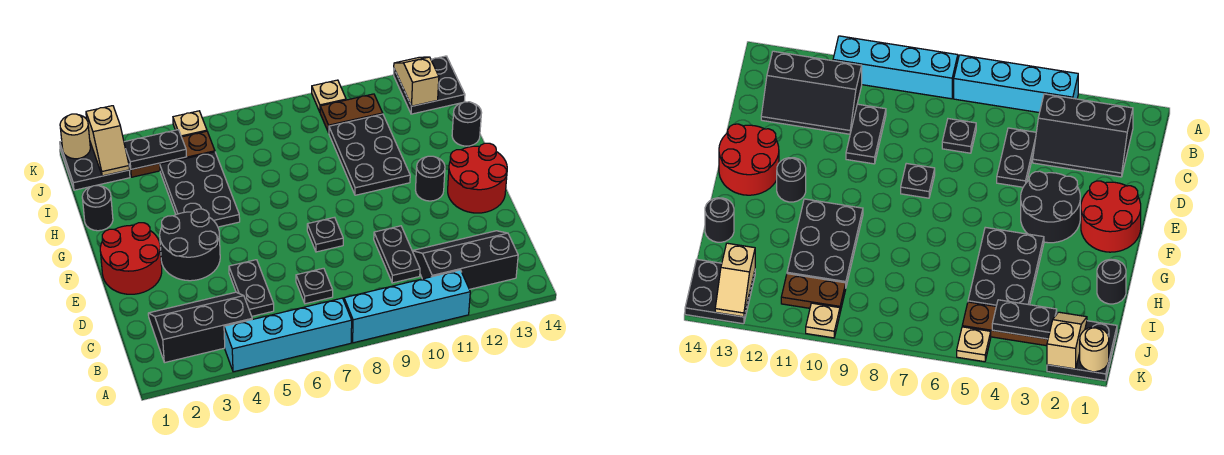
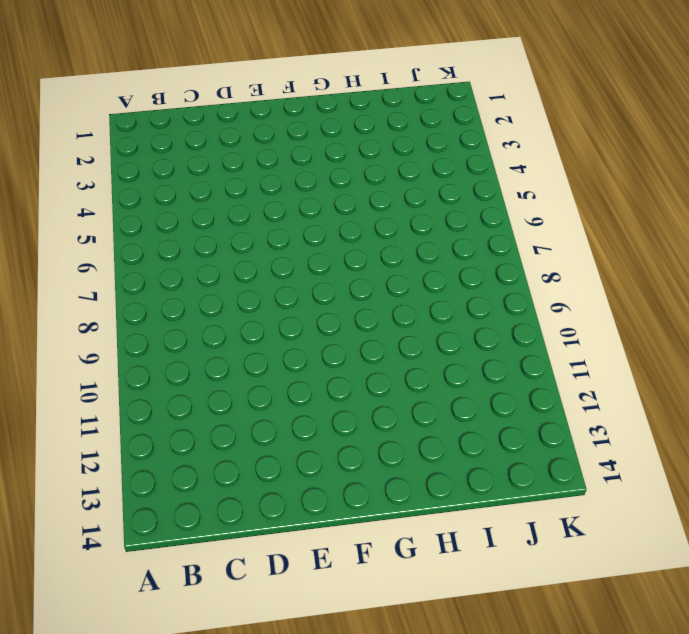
none -> cyan brick A4:A7 level 1
none -> cyan brick A8:A11 level 1
none -> black slope B2:C4 level 1 top B

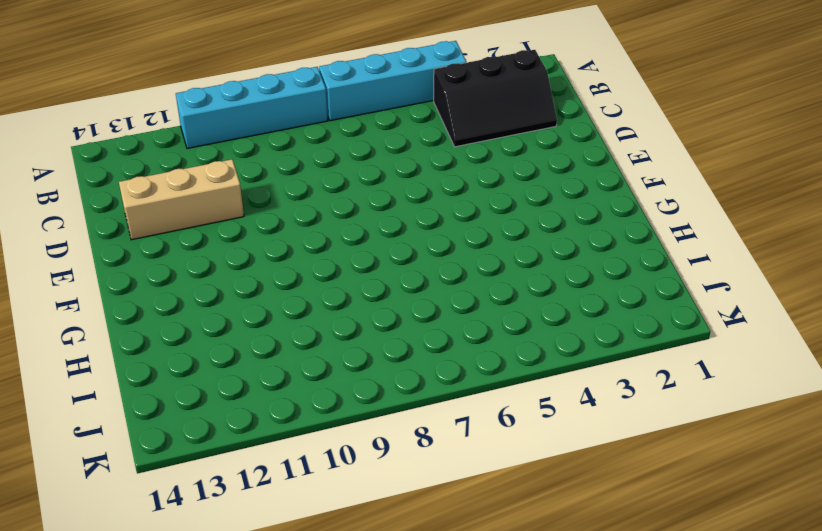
tan brick D11:D13 level 1 -> none
none -> black slope B11:C13 level 1 top B
none -> black plate C5:D5 level 1
none -> black plate C7 level 1

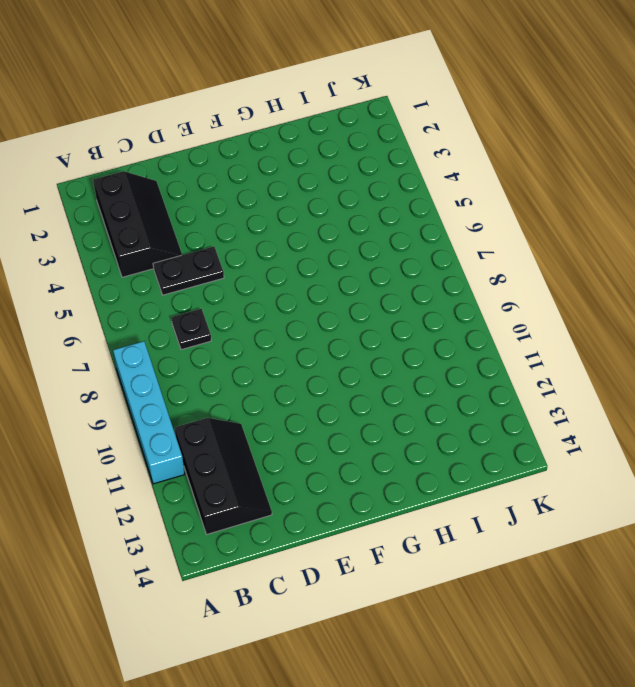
none -> cyan brick A4:A7 level 1
none -> black plate C10:D10 level 1
none -> red round brick E1:F2 level 1

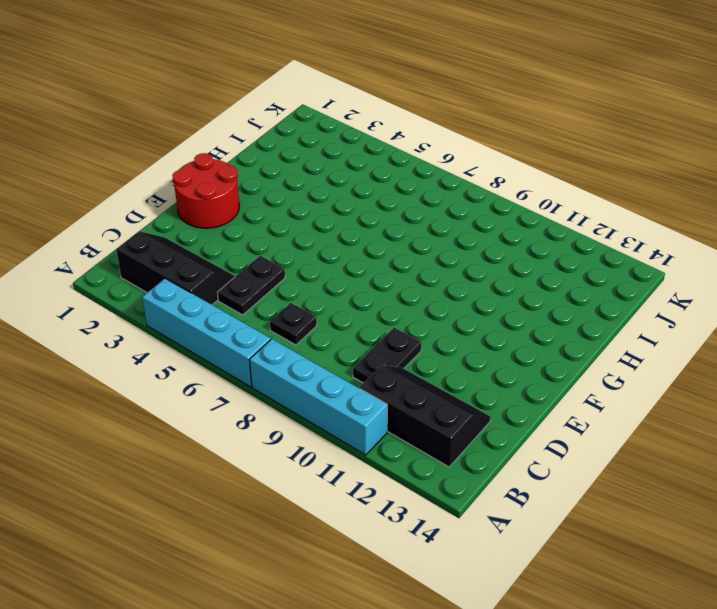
none -> black round brick E3:F4 level 1
none -> black plate E8 level 1
none -> red round brick E13:F14 level 1

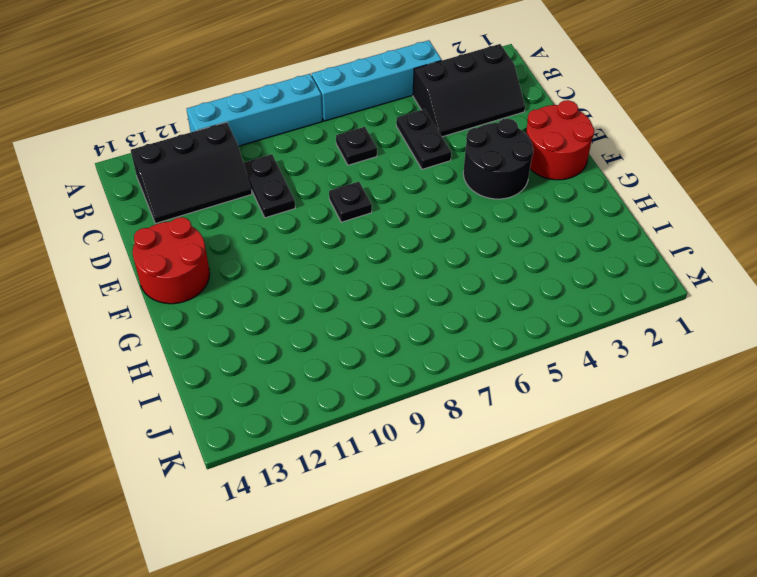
none -> black round brick F12 level 1
none -> black plate G4:I5 level 1
none -> black plate G10:I11 level 1

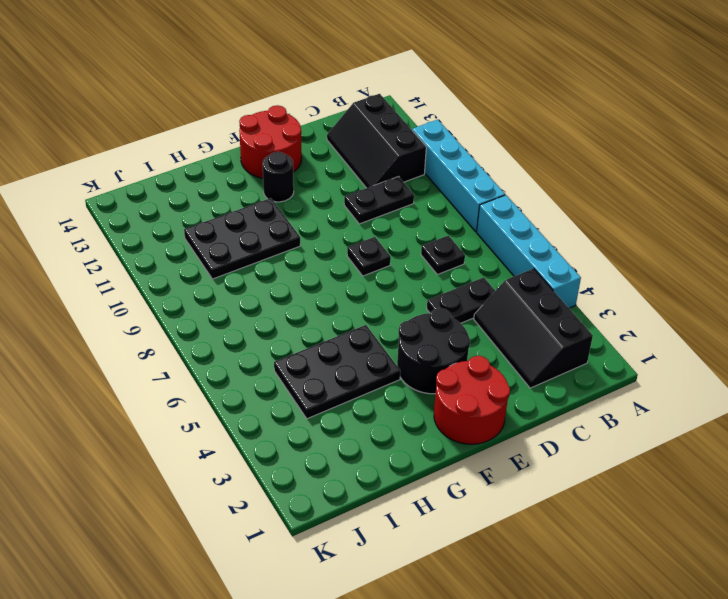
none -> black round brick H1 level 1
none -> black round brick H14 level 1
none -> black plate J1:K2 level 1

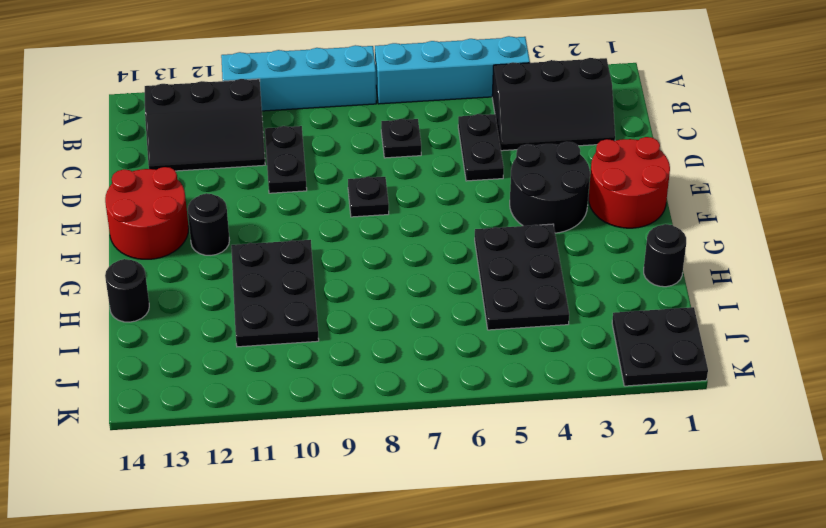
none -> brown plate J3:J5 level 1
none -> brown plate J10:J11 level 1
none -> black plate J13:K14 level 1

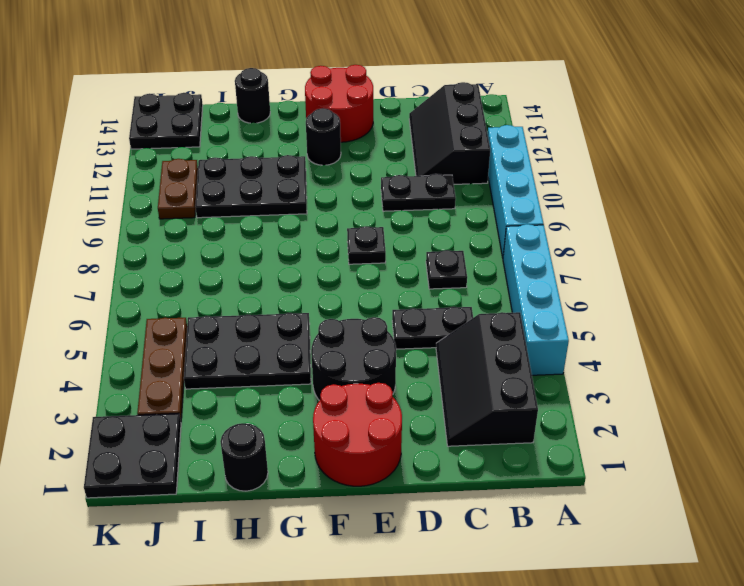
none -> tan plate K5 level 1
none -> tan plate K10 level 1
none -> tan slope J2:K2 level 2 top K

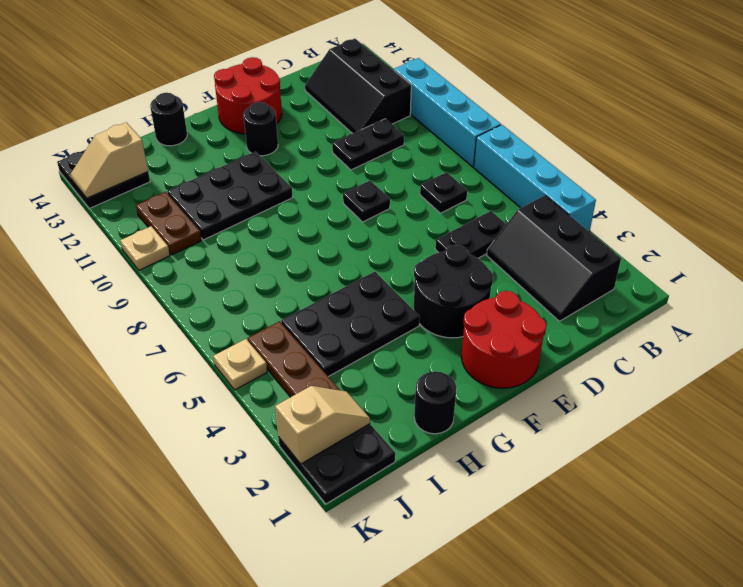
none -> black plate J3:J4 level 2
none -> tan round brick K1 level 2

